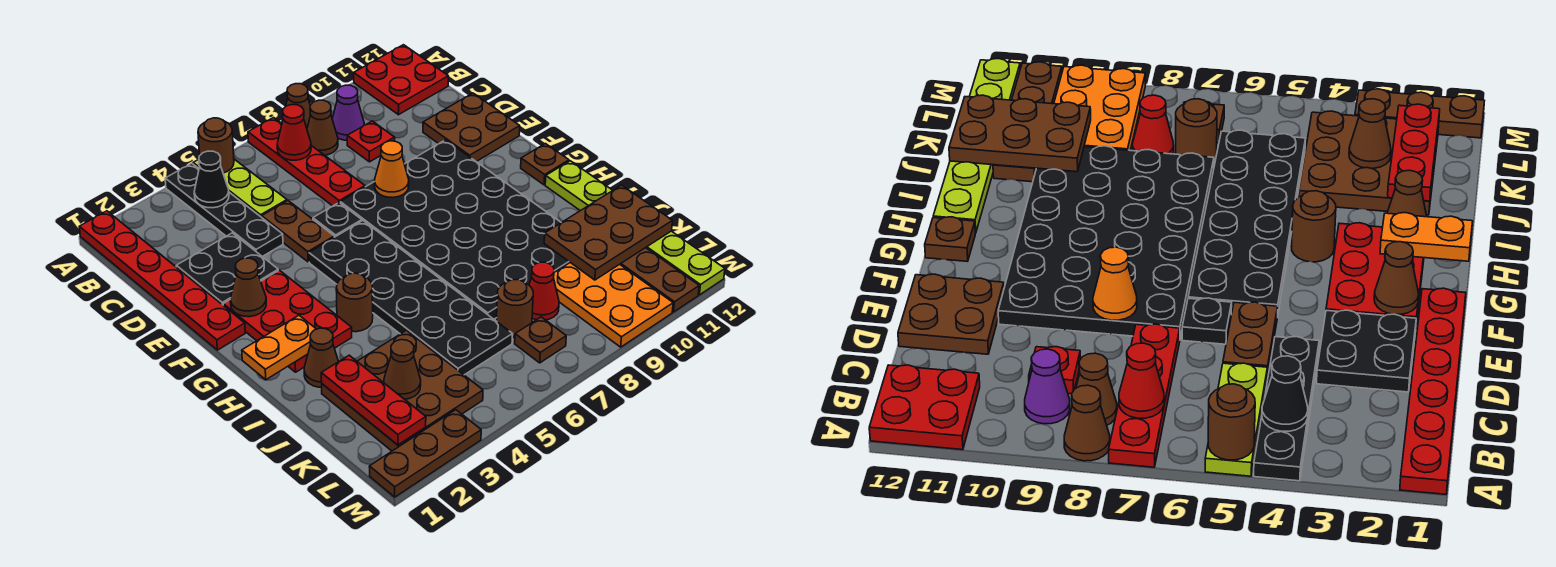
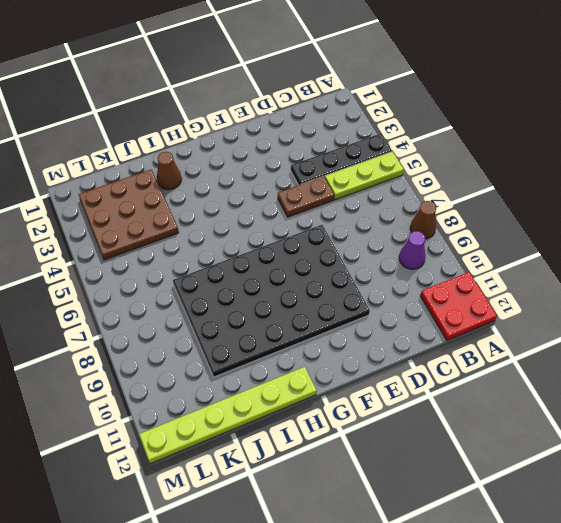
none -> red plate A1:F1 level 1
none -> red plate A7:D7 level 1
none -> brown cone B8 level 1
none -> red plate C9 level 1

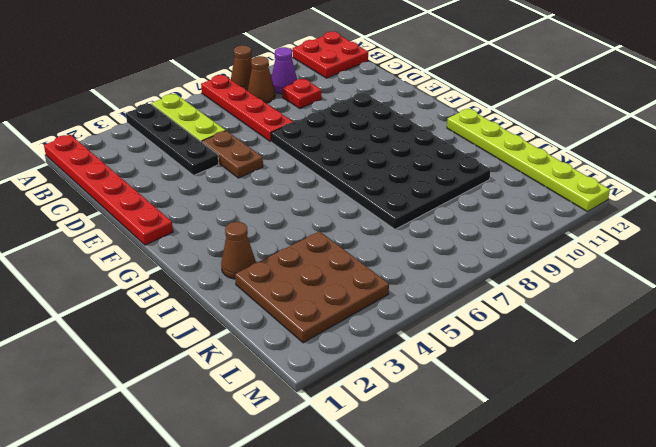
none -> black plate D2:E3 level 1
none -> brown plate D11:E12 level 1
none -> black plate E6 level 1
none -> red plate F2:H3 level 1

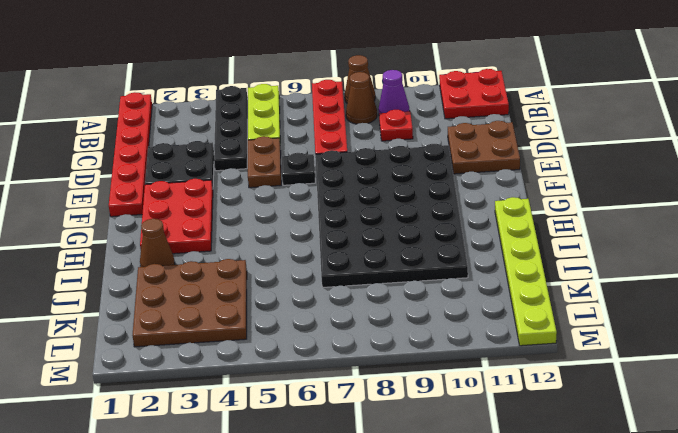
none -> black plate F5:K6 level 1
none -> brown plate G12 level 1
none -> brown round brick H4 level 1
none -> brown plate J11:M11 level 1

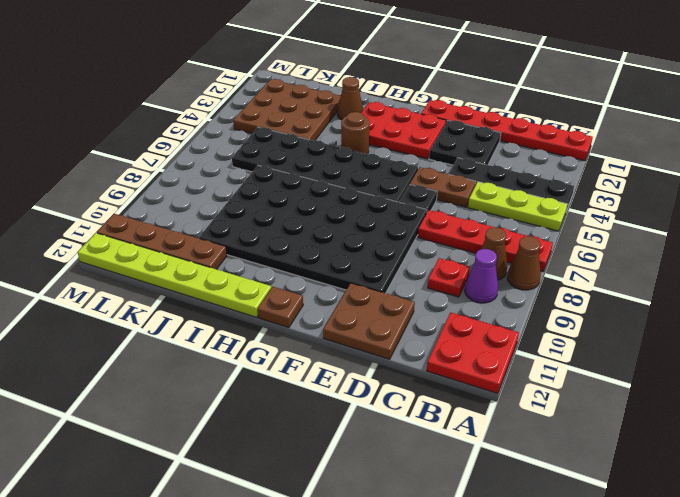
none -> brown round brick K7 level 1
none -> red cone K8 level 1
none -> orange plate K9:M10 level 1
none -> brown plate L7 level 1

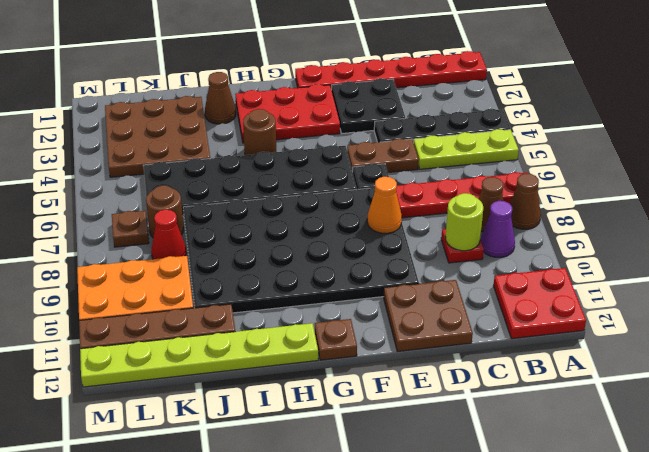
lime round brick C9 level 2 -> none
none -> brown plate M1:M3 level 1
none -> brown round brick A5 level 2
none -> black cone B4 level 2
none -> red cone B7 level 2

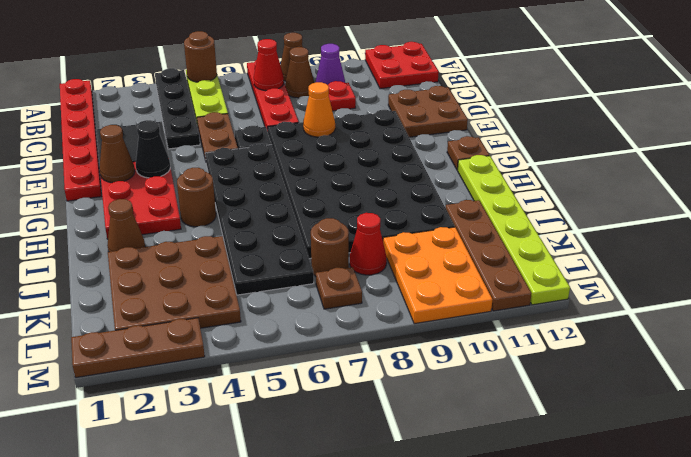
black cone F3 level 2 -> black cone B4 level 2
none -> orange plate H1:H2 level 2
none -> red plate J2:L2 level 2
none -> brown plate J10:K12 level 2
none -> brown cone K3 level 2

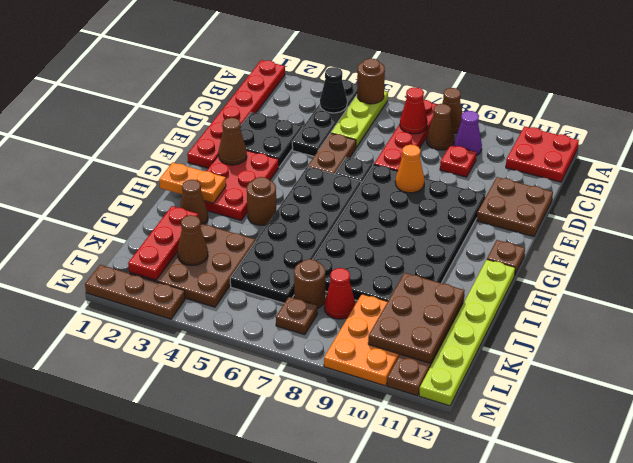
brown plate J10:L11 level 2 -> brown plate J10:K12 level 2

